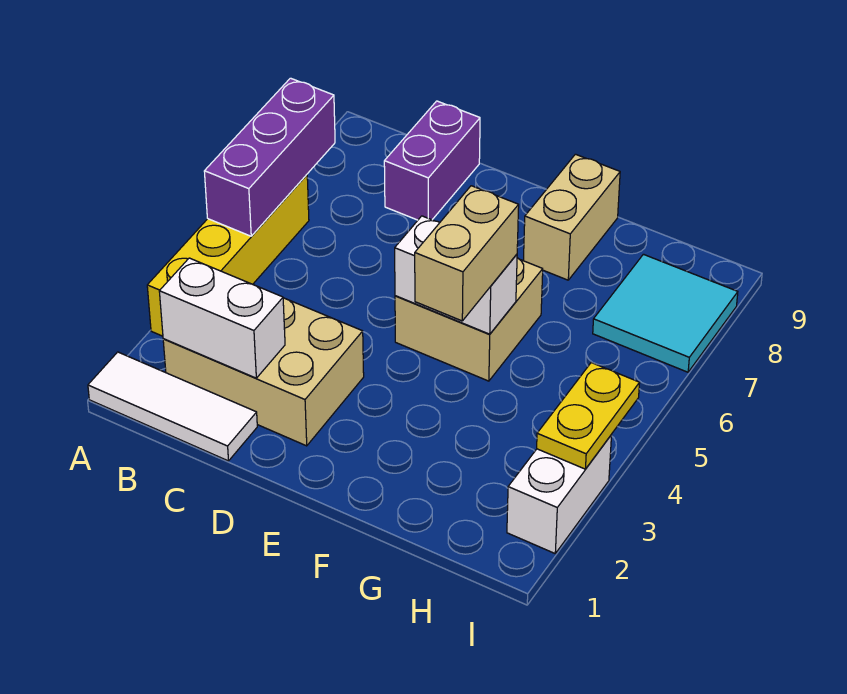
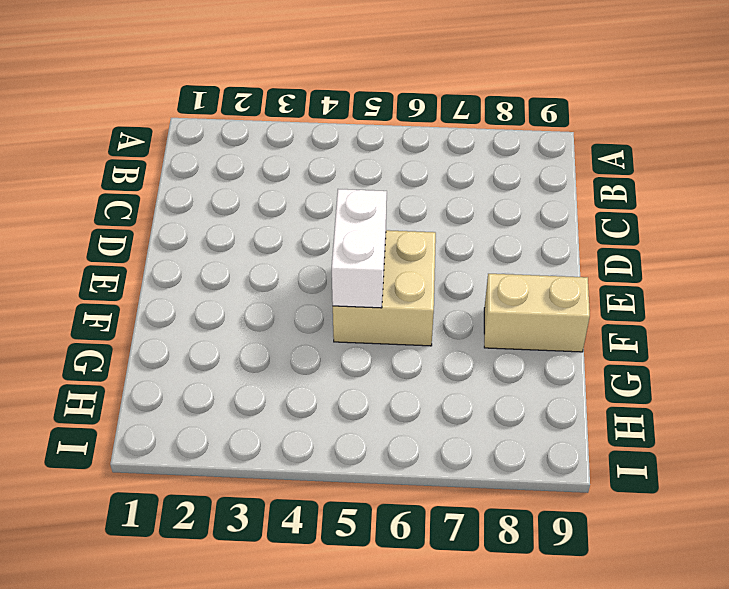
none -> white tile A1:C1 level 1
none -> yellow brick A3:A6 level 1
none -> tan brick B2:D3 level 1

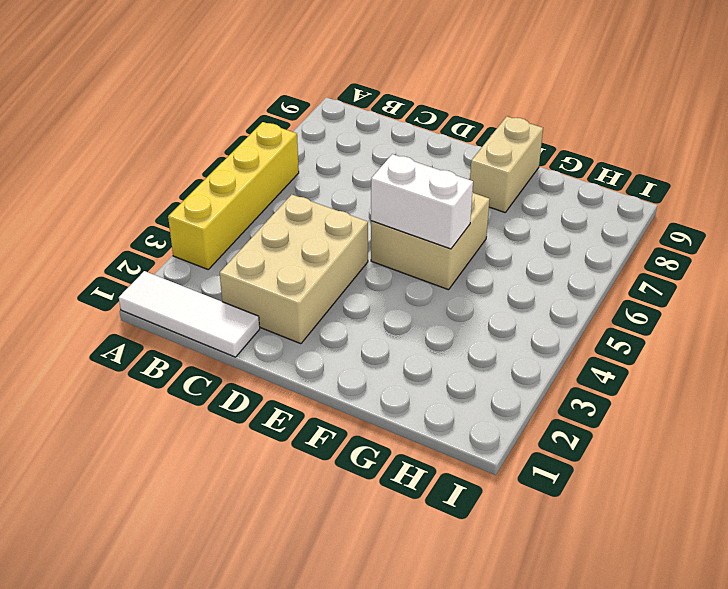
tan brick C2:D4 level 1 -> tan brick B2:D3 level 1
none -> purple brick C8:C9 level 1
none -> cyan tile H7:I8 level 1
none -> white brick I2:I3 level 1

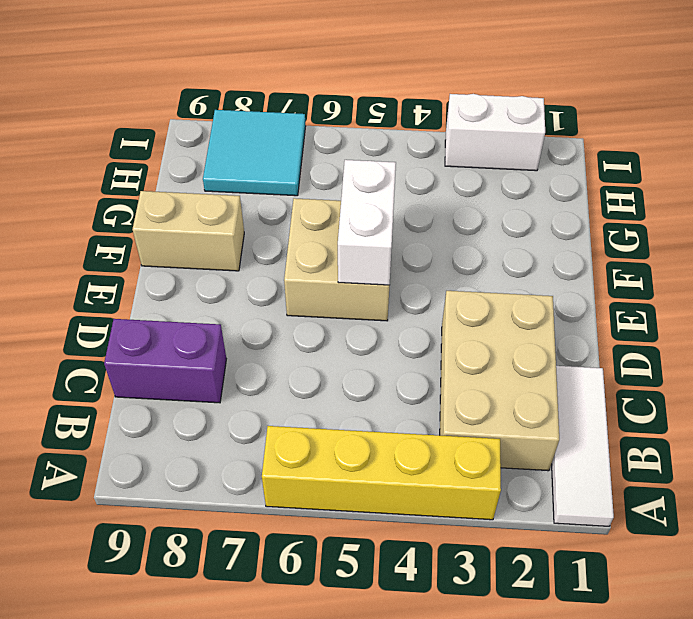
none -> purple brick A5:A7 level 2
none -> white brick B2:C2 level 2
none -> yellow plate I3:I4 level 2

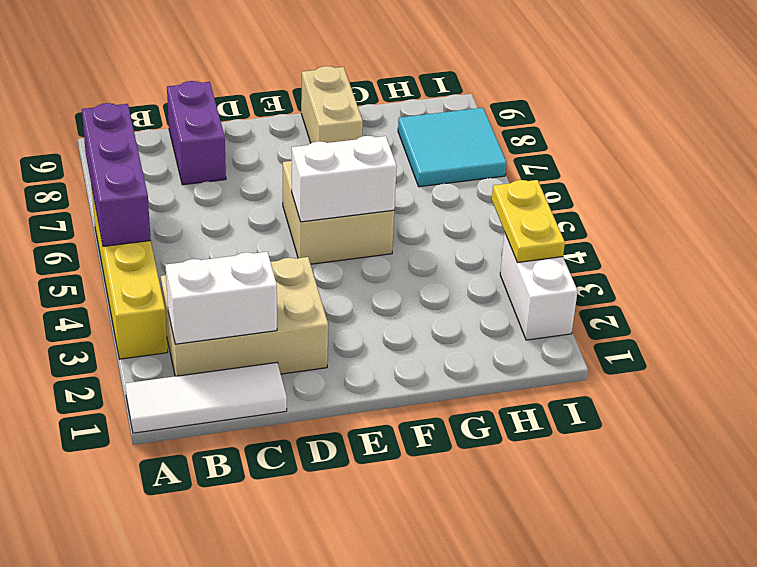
none -> tan brick F4:F5 level 3

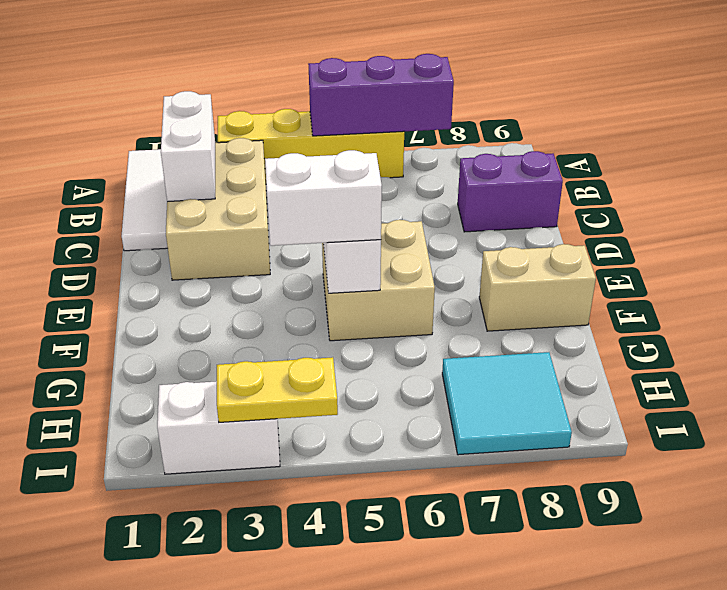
white brick F4:F5 level 3 -> tan brick F4:F5 level 3

